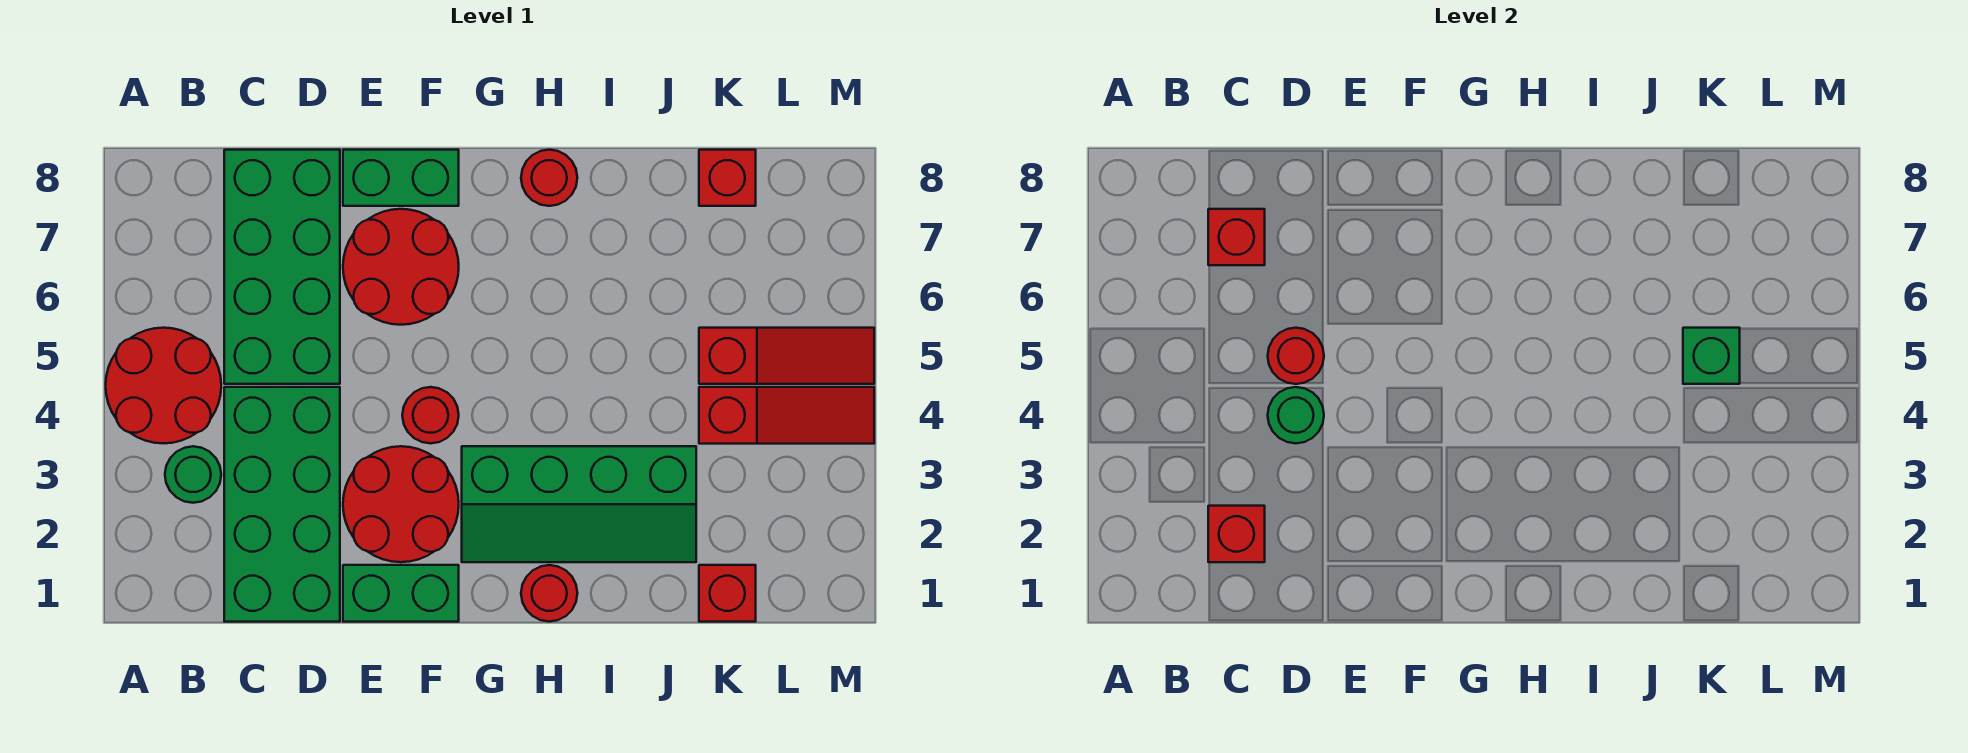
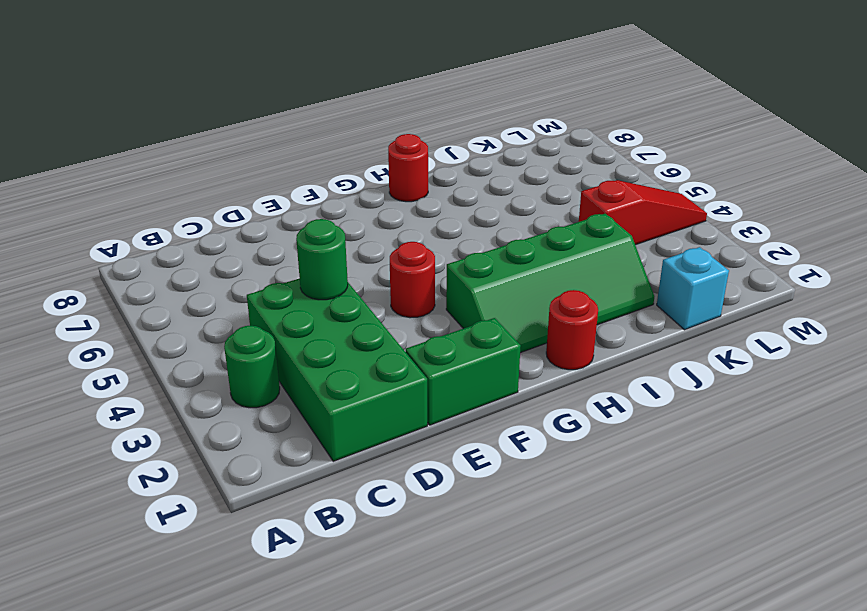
cyan brick K1 level 1 -> red brick K1 level 1
none -> red round brick A4:B5 level 1
none -> green brick C5:D8 level 1
none -> red round brick E2:F3 level 1

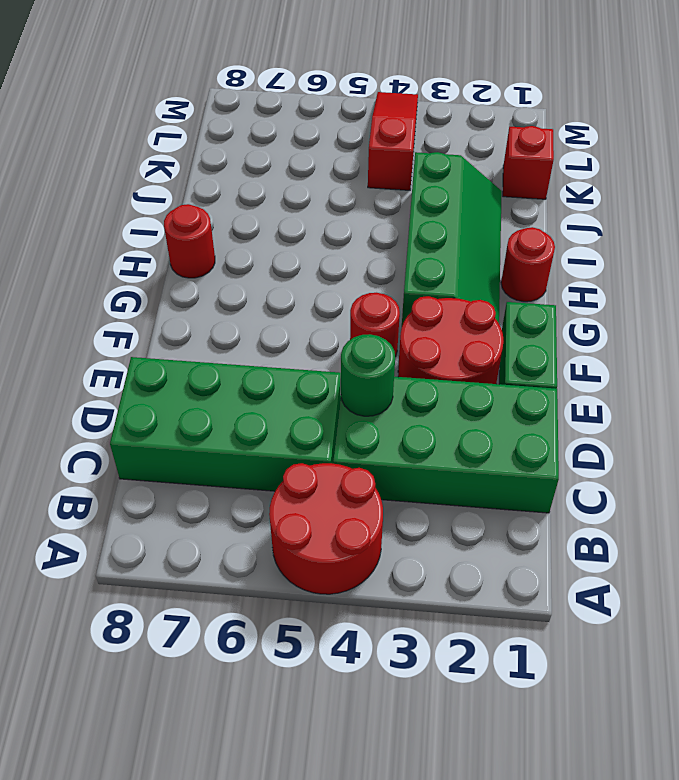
none -> green round brick B3 level 1
none -> red round brick E6:F7 level 1
none -> green brick E8:F8 level 1

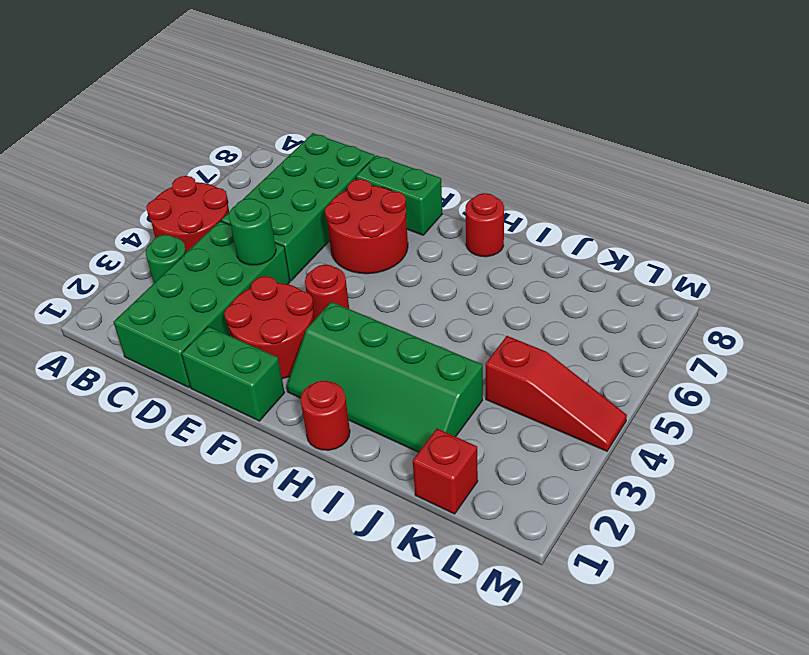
none -> red slope K5:M5 level 1 top K
none -> red brick K8 level 1
none -> red brick C2 level 2

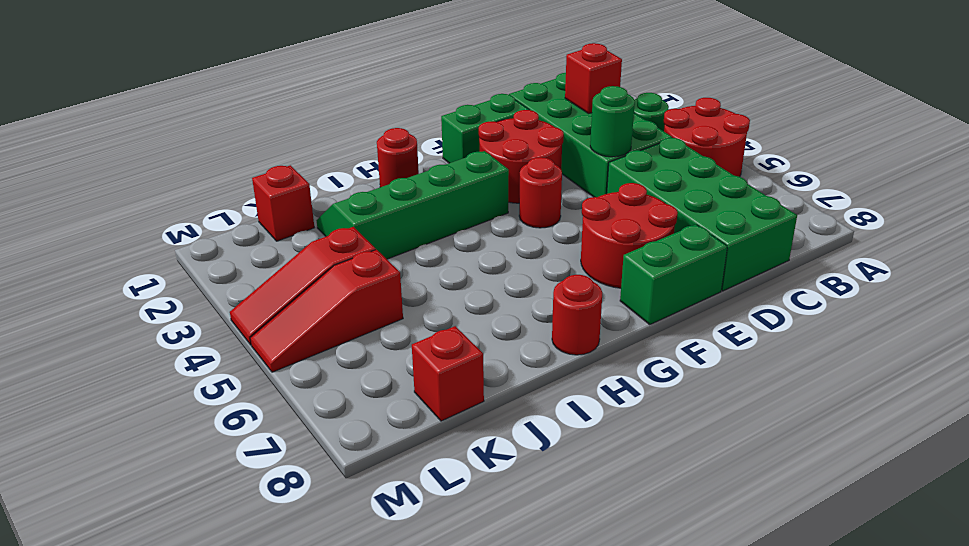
none -> red brick C7 level 2
none -> red round brick D5 level 2
none -> green brick K5 level 2

